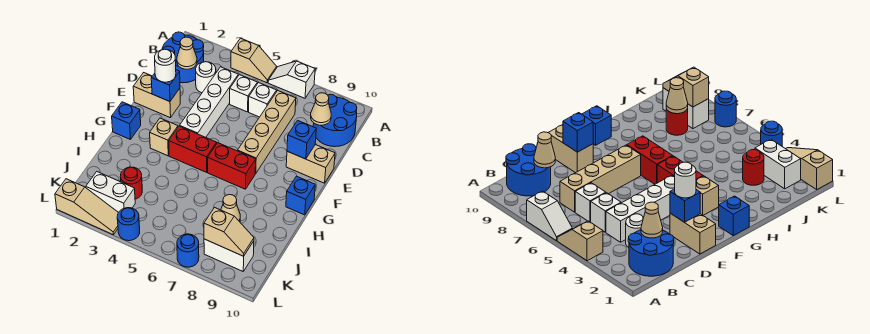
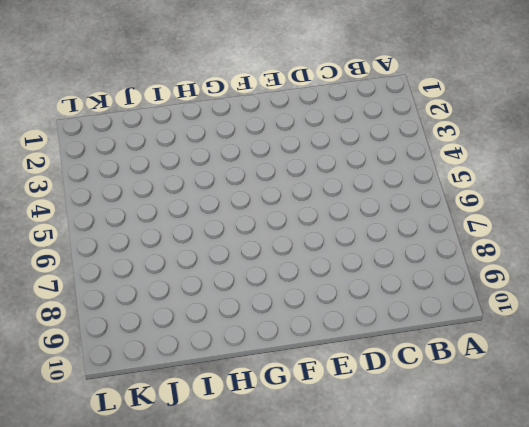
none -> tan slope A4:A5 level 1 top 4
none -> white slope A6:A7 level 1 top 7
none -> blue round brick B1:C2 level 1
none -> blue round brick B9:C10 level 1

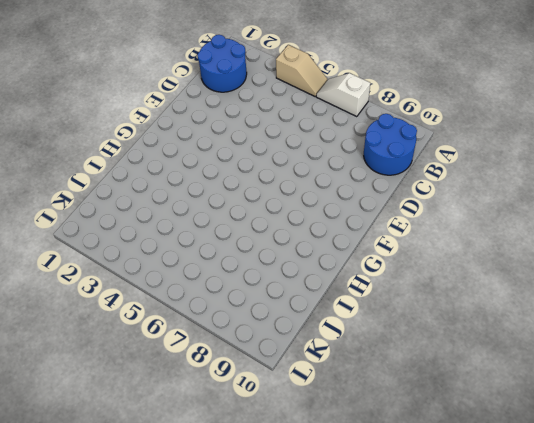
none -> white round brick C3 level 1
none -> white brick C4:F4 level 1
none -> white brick C5 level 1
none -> white brick C6 level 1

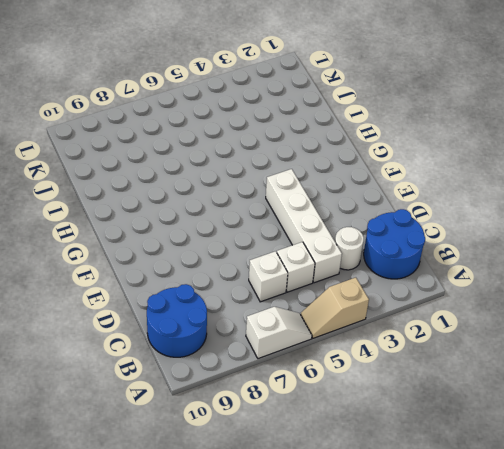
none -> tan brick C7:F7 level 1
none -> tan brick E1:E2 level 1
none -> tan brick E9:E10 level 1
none -> blue brick G1 level 1

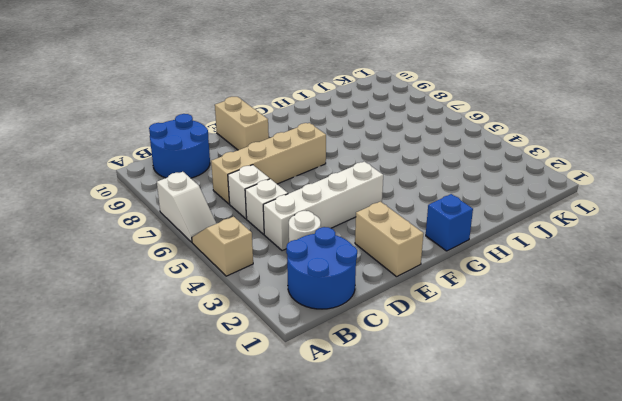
none -> tan brick G3 level 1
none -> red brick G4:G5 level 1
none -> red brick G6:G7 level 1
none -> blue brick G10 level 1

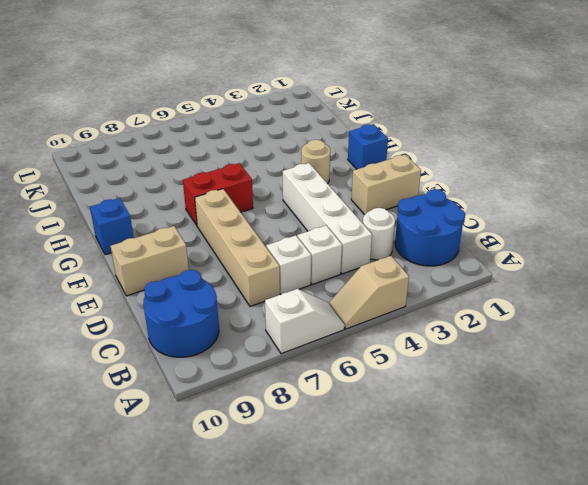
tan round brick G3 level 1 -> tan brick G3 level 1
none -> red brick G4:G5 level 1
none -> red round brick J3 level 1
none -> red round brick J8 level 1
none -> white brick K2:K3 level 1

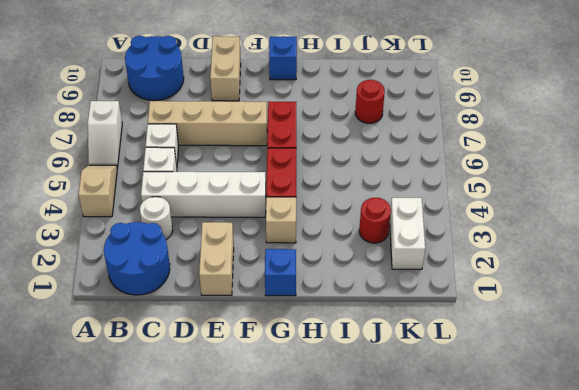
none -> white brick K8:K9 level 1
none -> tan slope L1:L3 level 1 top 1
none -> blue round brick L4 level 1
none -> blue round brick L7 level 1

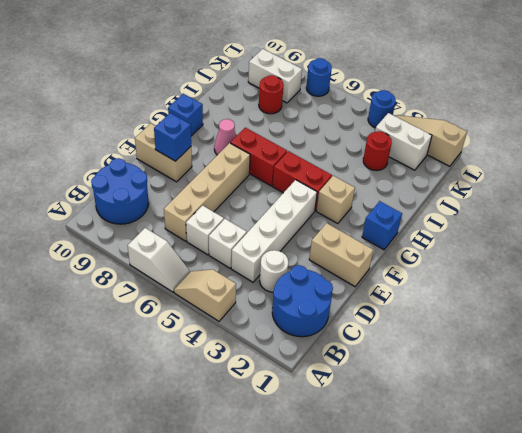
pink cone G8 level 1 -> none
none -> tan cone C2 level 2
none -> tan cone C9 level 2
none -> blue brick E2 level 2
none -> tan cone J8 level 2

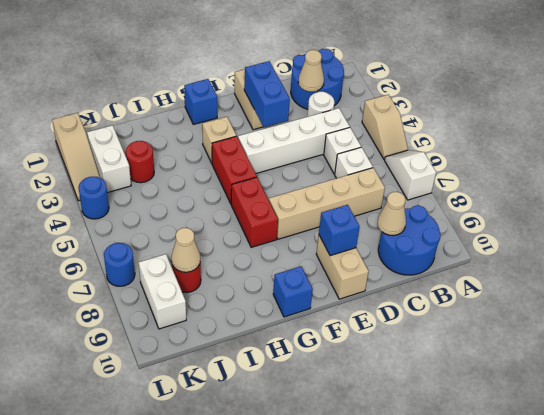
blue brick E2:E3 level 2 -> blue brick E2 level 2
none -> tan slope K8:K9 level 2 top 8
none -> white round brick E2 level 3

